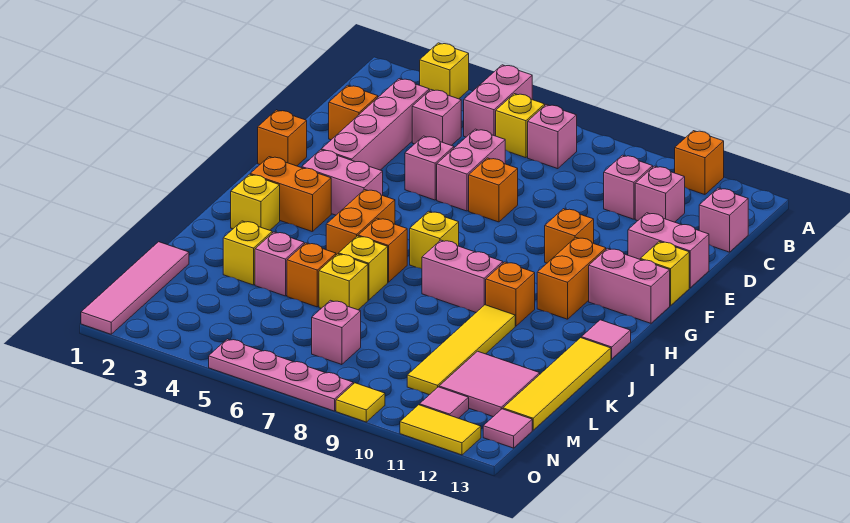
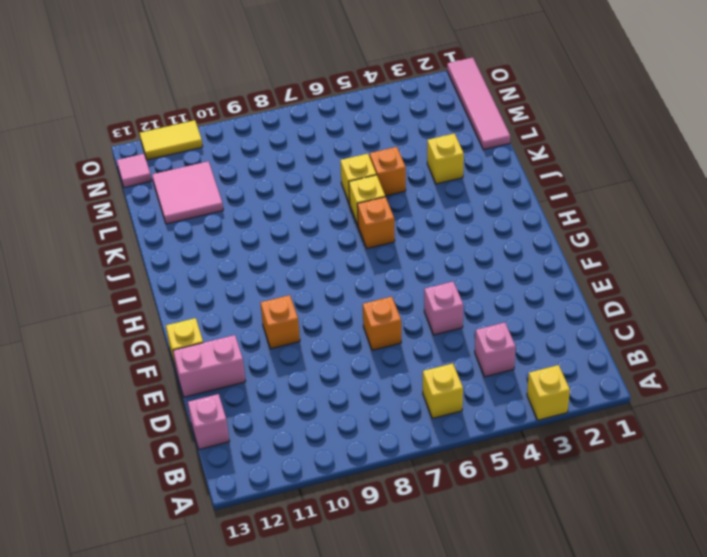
none -> pink brick A5:B5 level 1
none -> orange brick A11 level 1
none -> pink brick B7 level 1
none -> pink brick C3:F3 level 1

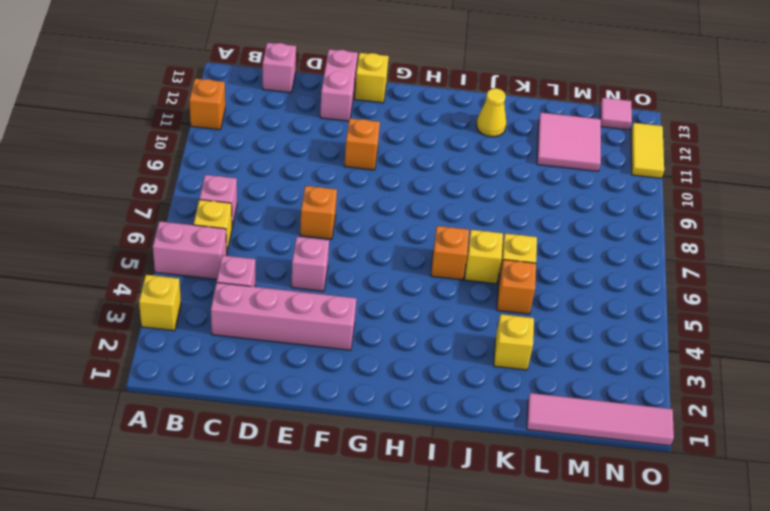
yellow cone J12 level 1 -> none
none -> pink brick C10 level 1
none -> pink brick C11 level 1
none -> orange brick D2 level 1
none -> pink brick D6:E6 level 1

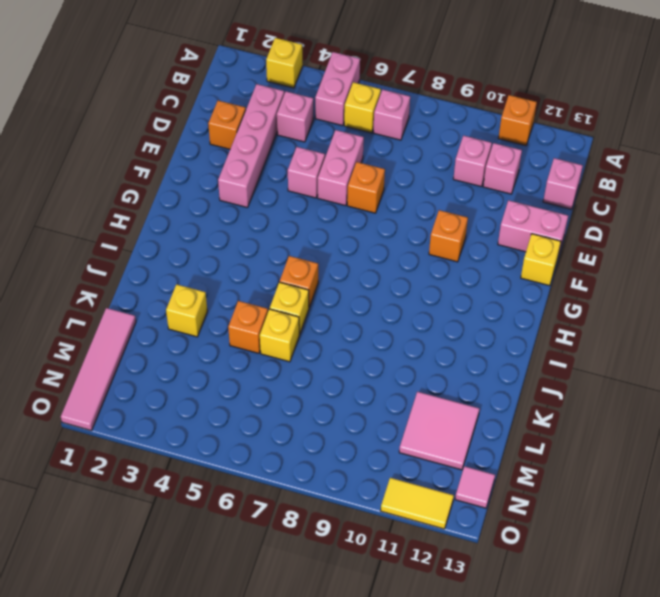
none -> orange brick F1 level 1
none -> pink brick G3:G4 level 1
none -> orange brick G11:H11 level 1
none -> pink brick G12:G13 level 1

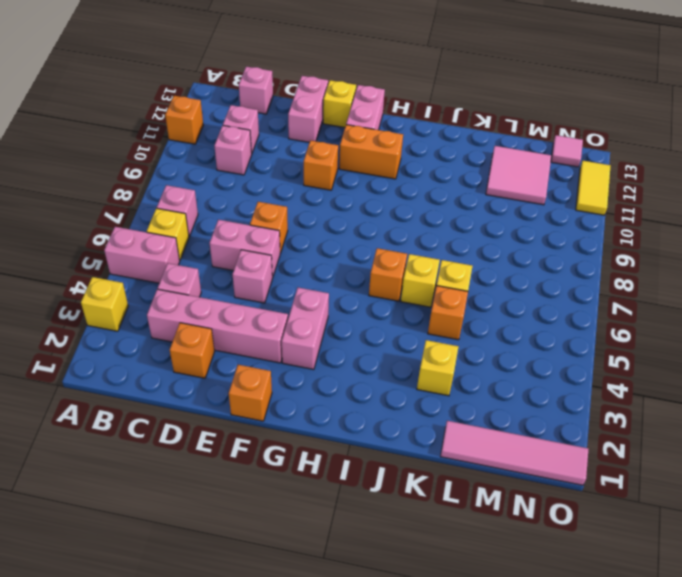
none -> orange brick H2:H3 level 1
none -> orange brick H5:I5 level 1
none -> yellow brick H7 level 1
none -> yellow brick I2 level 1

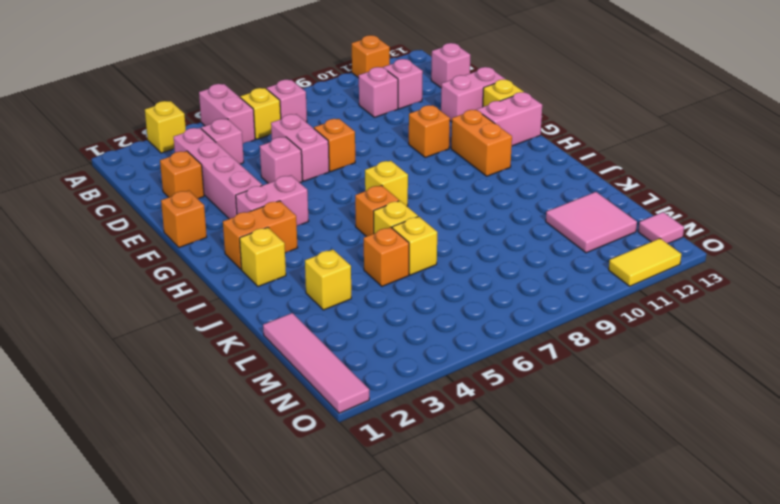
none -> orange brick H5:I5 level 1
none -> pink brick I8:I9 level 1
none -> orange brick I10 level 1
none -> pink tile I13 level 1

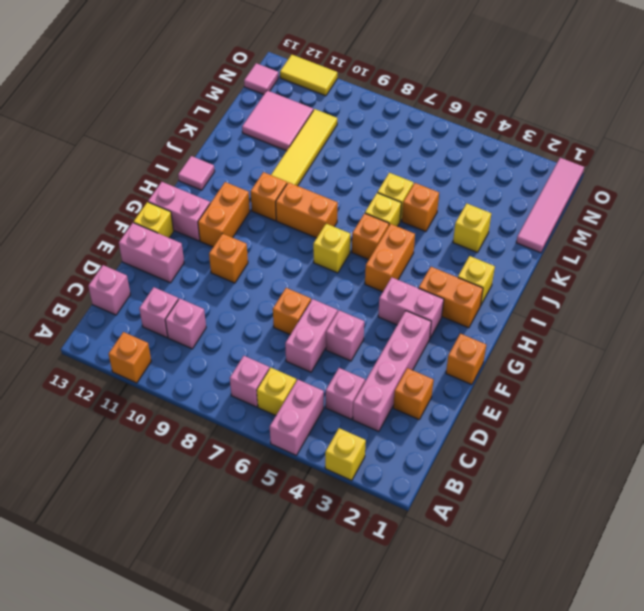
orange brick I8:I9 level 1 -> pink brick I8:I9 level 1
none -> yellow tile J13:M13 level 1
none -> pink brick K4 level 1
none -> pink brick M7 level 1
none -> pink tile N11 level 1

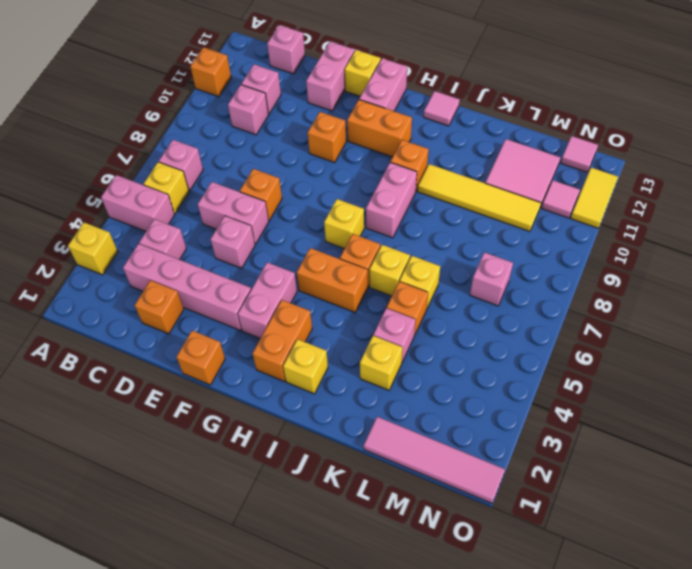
none -> yellow tile J13:M13 level 1
none -> pink plate O5:O8 level 1
none -> yellow tile O9 level 1

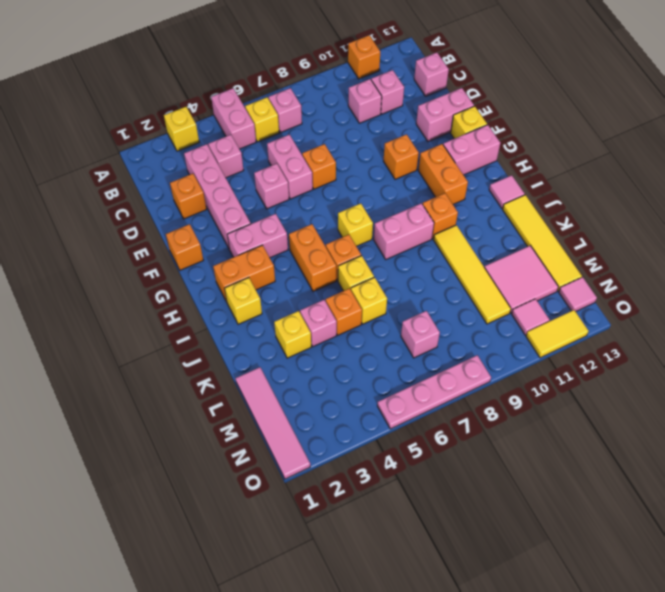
none -> yellow tile O9 level 1

